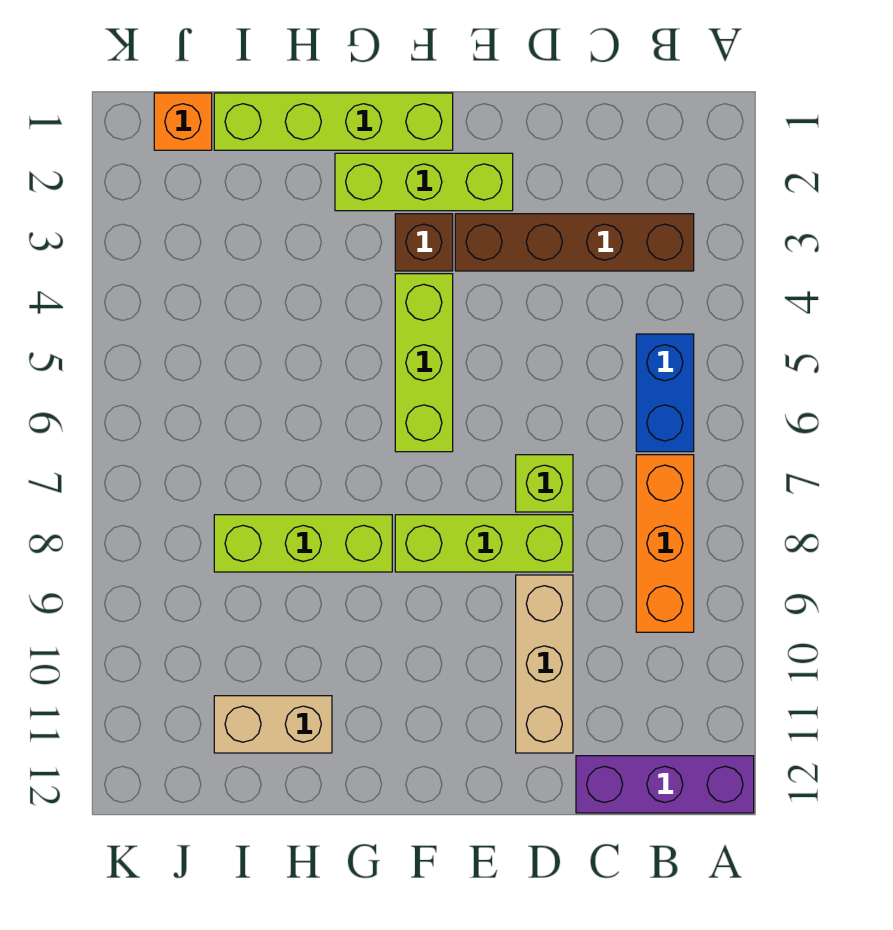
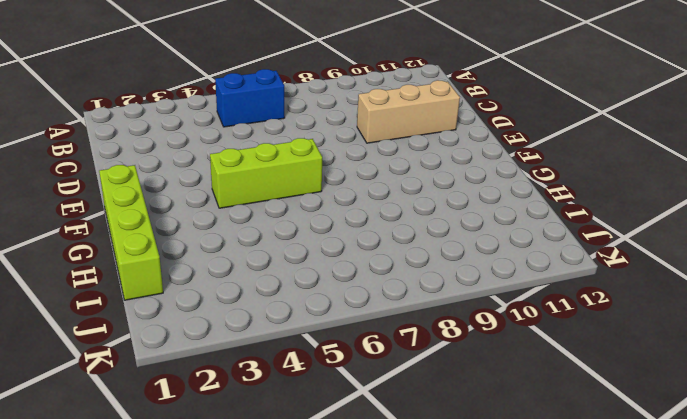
none -> purple brick A12:C12 level 1
none -> brown brick B3:E3 level 1
none -> orange brick B7:B9 level 1

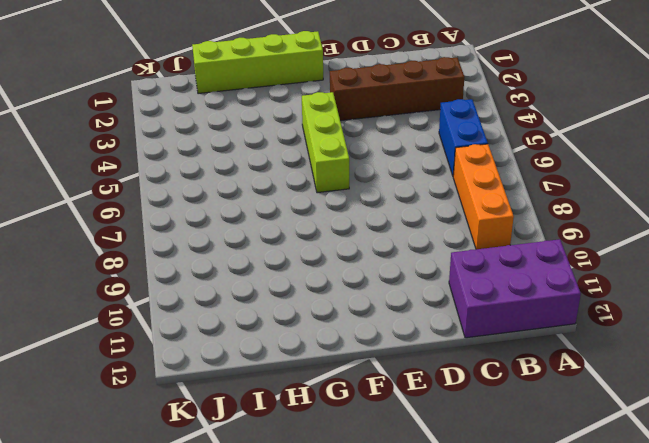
purple brick A11:C12 level 1 -> purple brick A12:C12 level 1
none -> lime brick D7 level 1
none -> lime brick D8:F8 level 1
none -> tan brick D9:D11 level 1

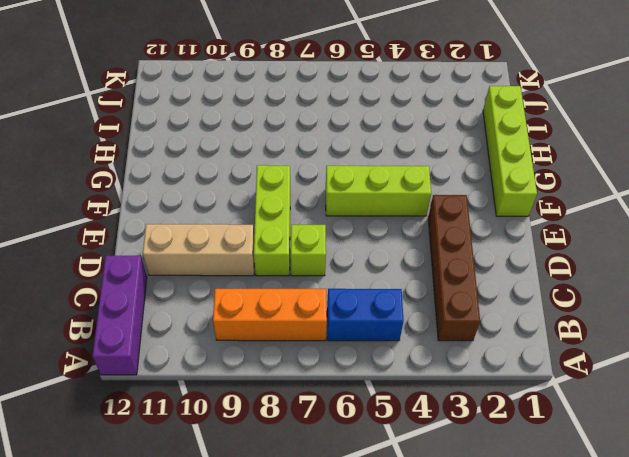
none -> lime brick E2:G2 level 1
none -> brown brick F3 level 1
none -> lime brick G8:I8 level 1

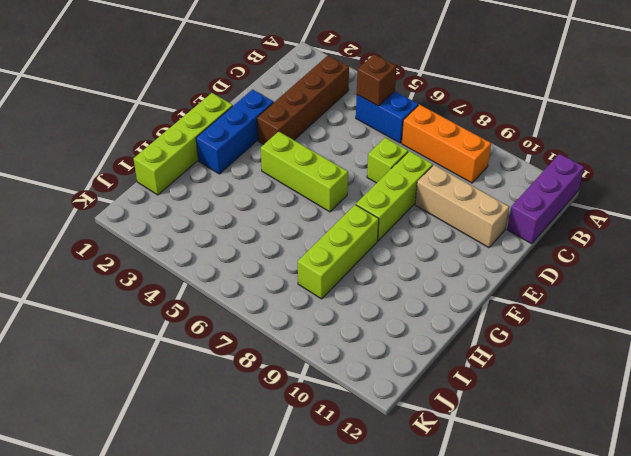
brown brick B5 level 2 -> brown brick F3 level 1
blue brick E2:G2 level 1 -> lime brick E2:G2 level 1
none -> tan brick H11:I11 level 1
none -> orange brick J1 level 1

